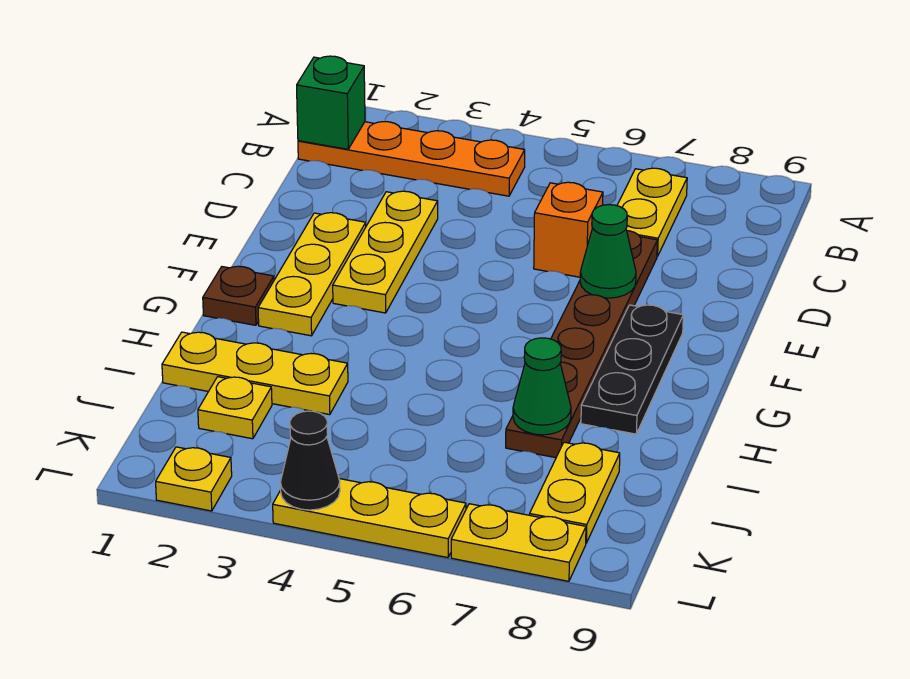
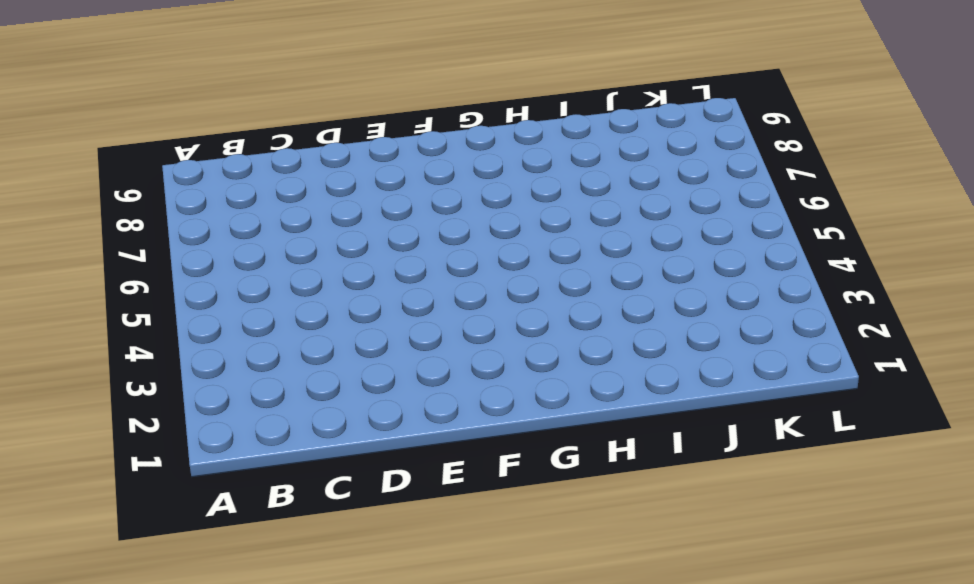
none -> orange plate B1:B4 level 1
none -> yellow plate B7:C7 level 1
none -> yellow plate D3:F3 level 1

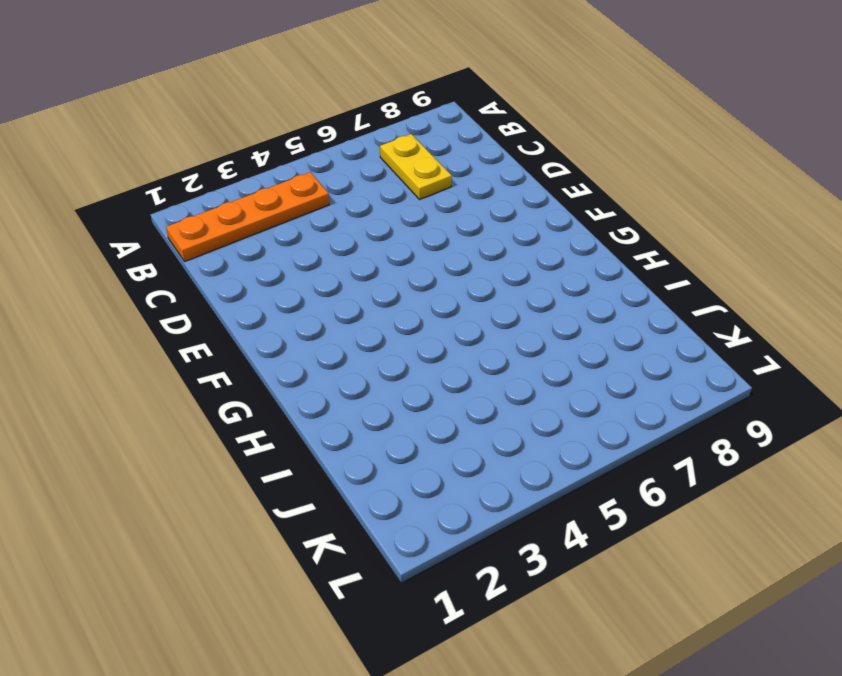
none -> yellow plate D3:F3 level 1
none -> orange brick D6 level 1
none -> brown plate D7:I7 level 1

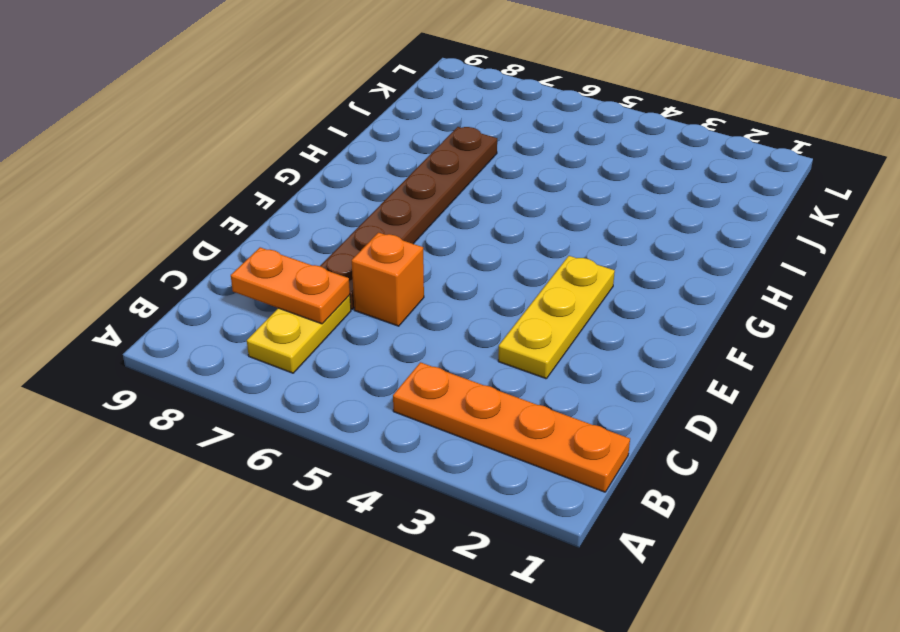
orange plate C7:C8 level 2 -> none
none -> yellow plate E2:G2 level 1
none -> black plate F8:H8 level 1
none -> brown plate G1 level 1

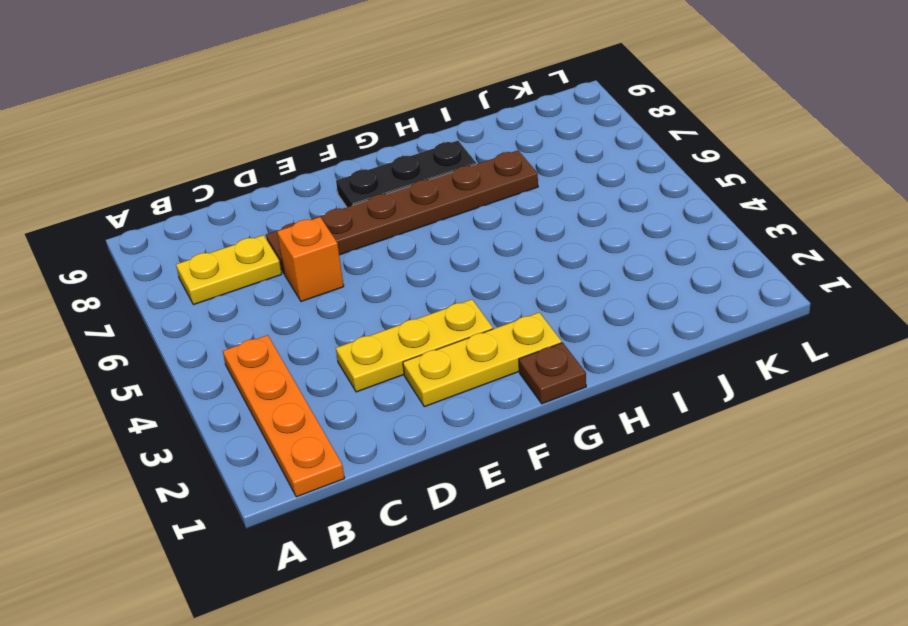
none -> yellow plate I1:I3 level 1
none -> yellow plate J2 level 1
none -> yellow plate J8:K8 level 1

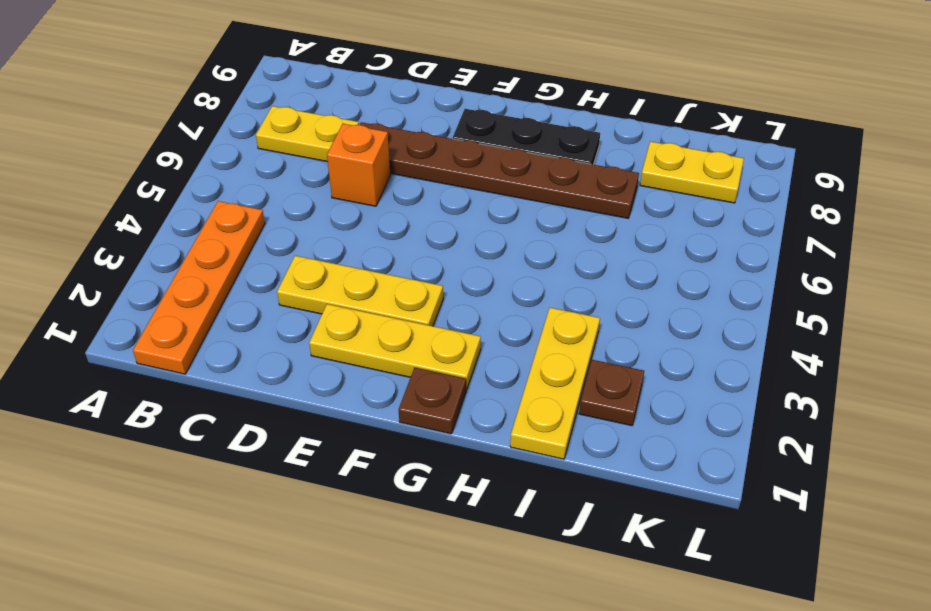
brown plate J2 level 1 -> yellow plate J2 level 1
none -> yellow plate L2 level 1
none -> yellow plate L4:L6 level 1
none -> yellow plate L7:L8 level 1

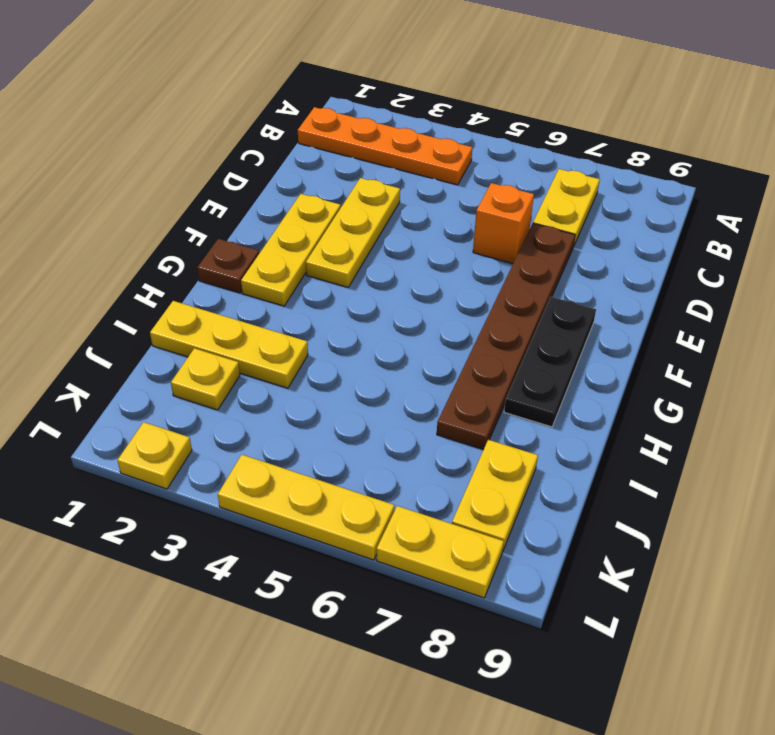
none -> green brick B1 level 2
none -> green cone E7 level 2
none -> green cone I7 level 2

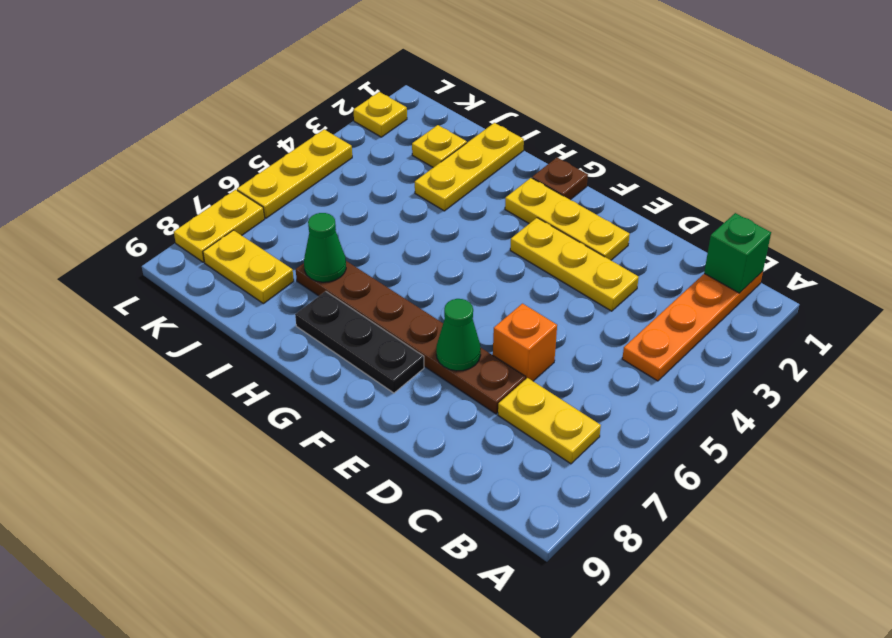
none -> black cone L4 level 2

